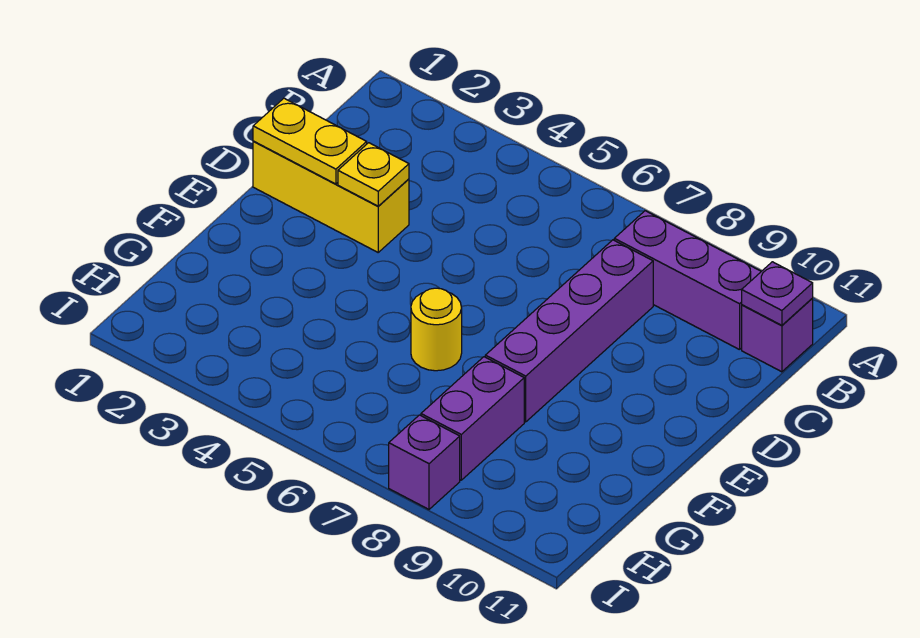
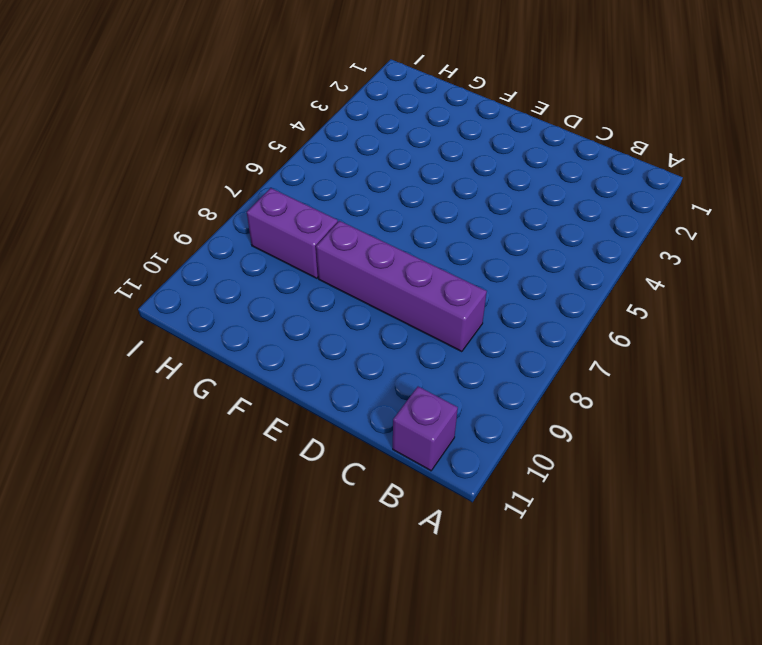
none -> purple brick B8:B10 level 1
none -> yellow brick D1:D3 level 1

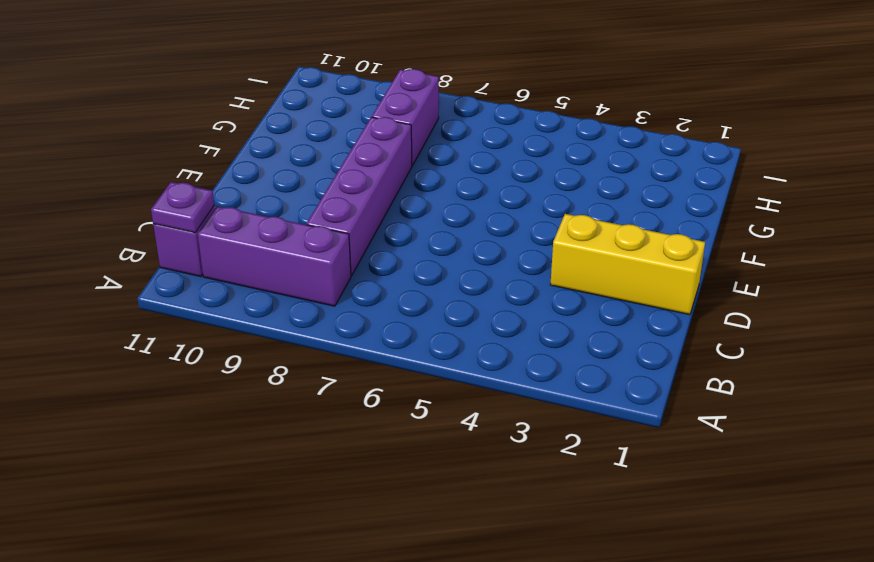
none -> yellow round brick F6 level 1
none -> purple brick I8 level 1

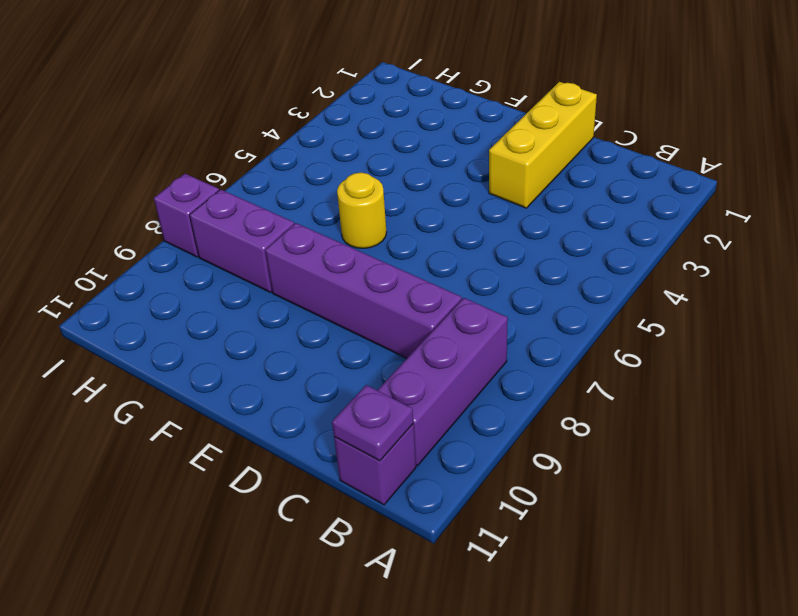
none -> yellow plate D1:D2 level 2
none -> yellow plate D3 level 2

